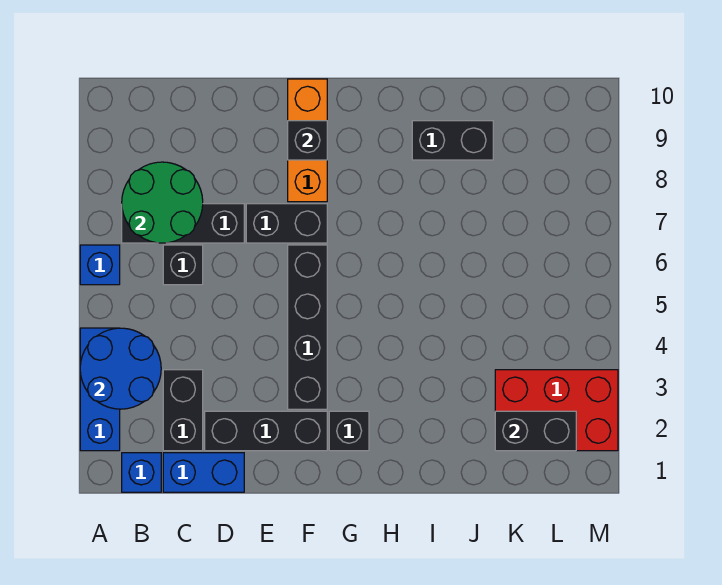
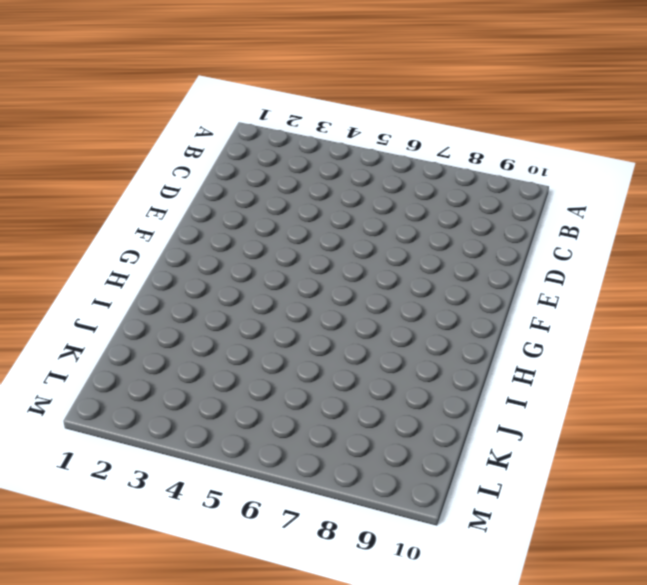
none -> blue brick A2:A4 level 1
none -> blue brick A6 level 1
none -> blue brick B1 level 1

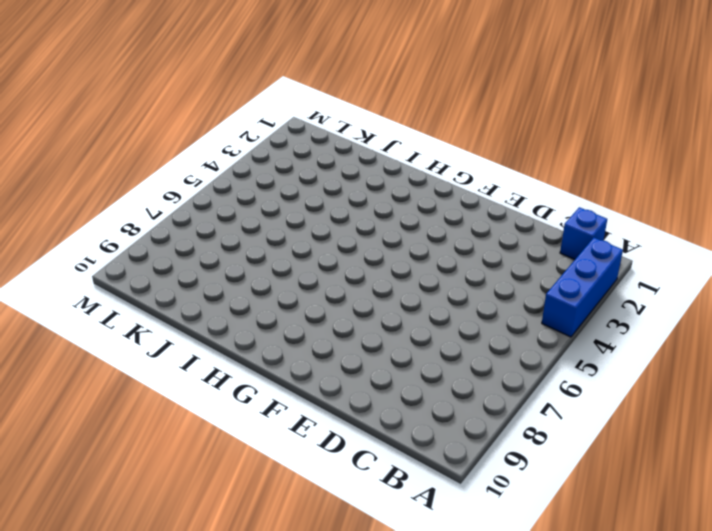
none -> blue brick A6 level 1
none -> black brick B7:D7 level 1
none -> blue brick C1:D1 level 1

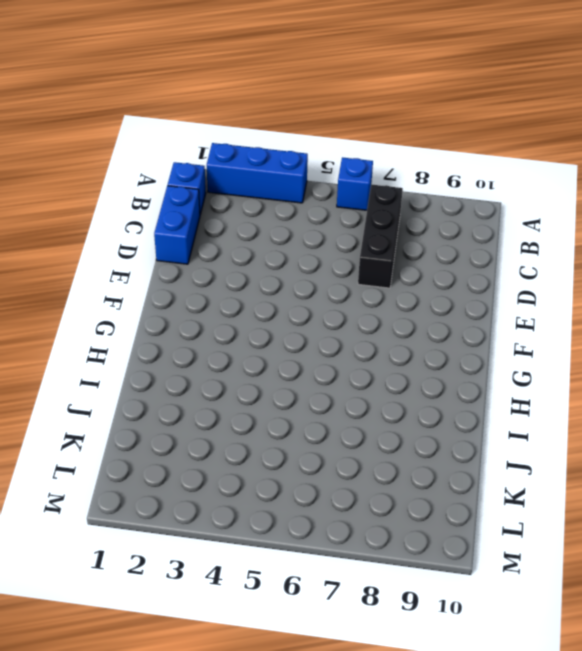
none -> black brick C2:C3 level 1
none -> black brick C6 level 1
none -> black brick D2:F2 level 1

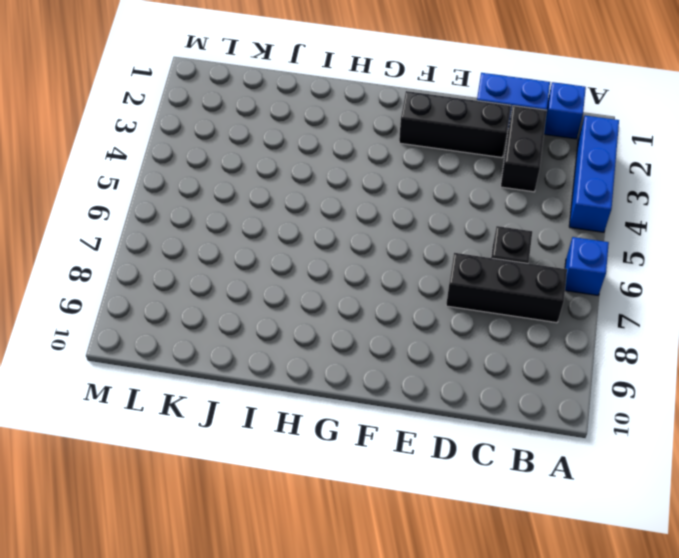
none -> black brick E7:F7 level 1
none -> black brick F3:F6 level 1
none -> orange brick F8:F10 level 1

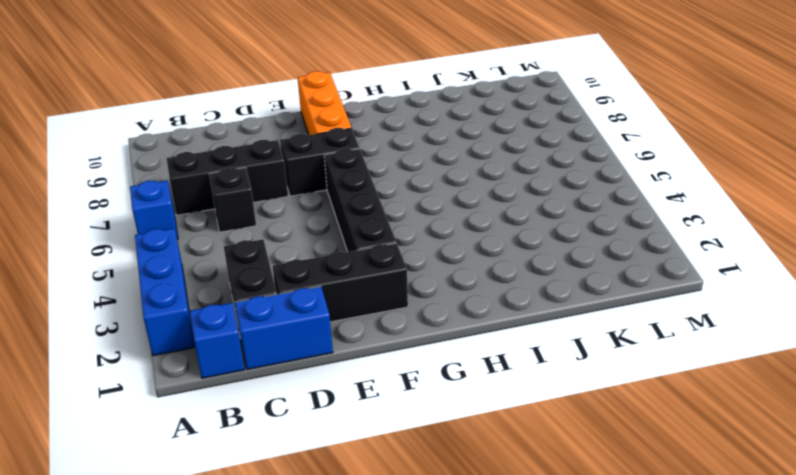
none -> black brick G2 level 1
none -> black brick I9:J9 level 1
none -> red brick K2:M3 level 1

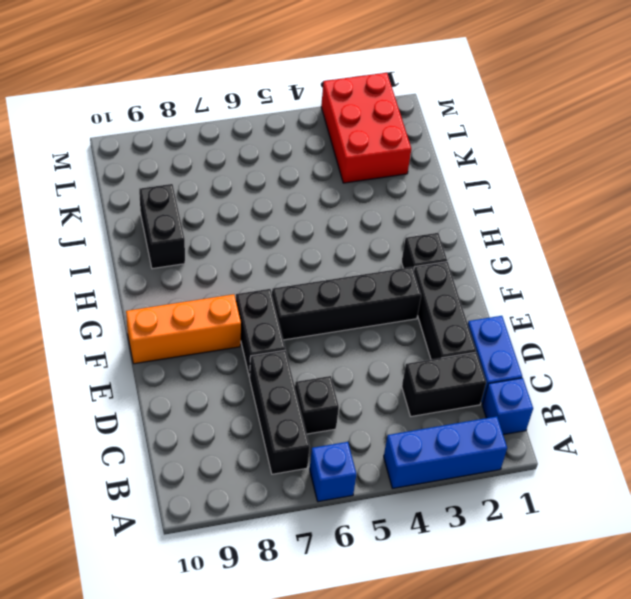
none -> blue round brick A3:B4 level 2
none -> green round brick B7:C8 level 2
none -> black brick F9 level 2

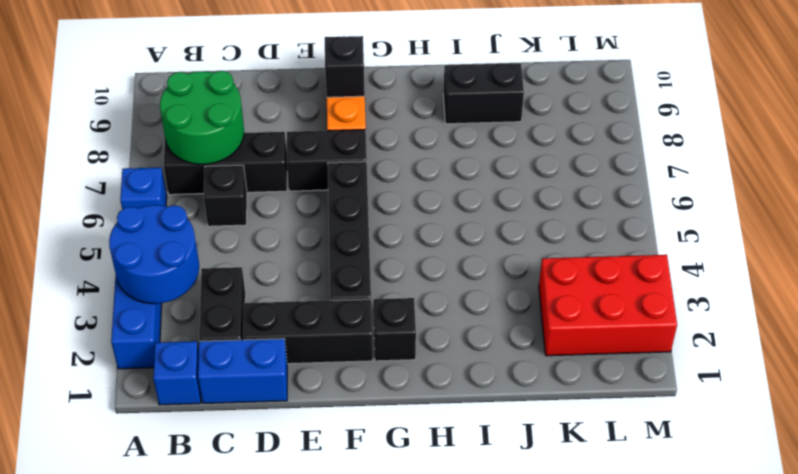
none -> black brick K2:L2 level 2

